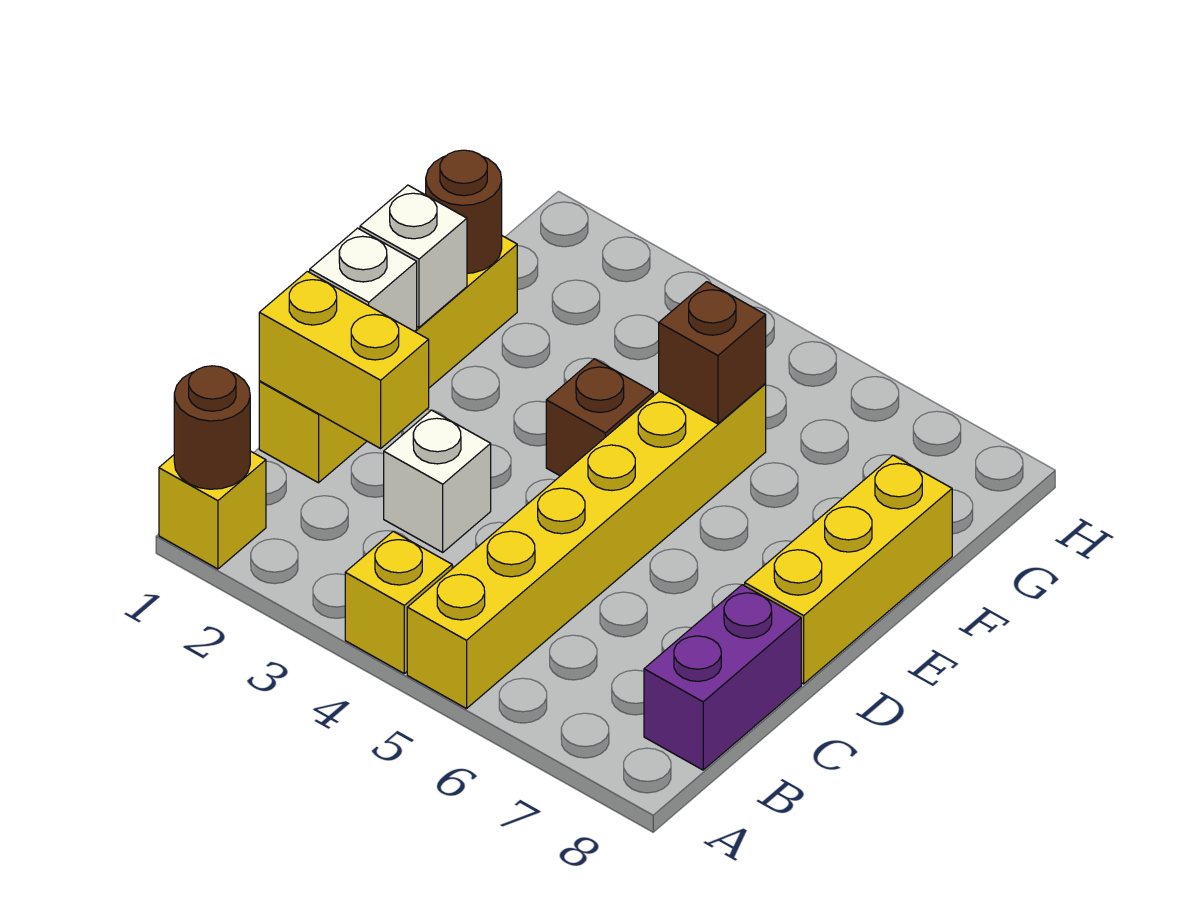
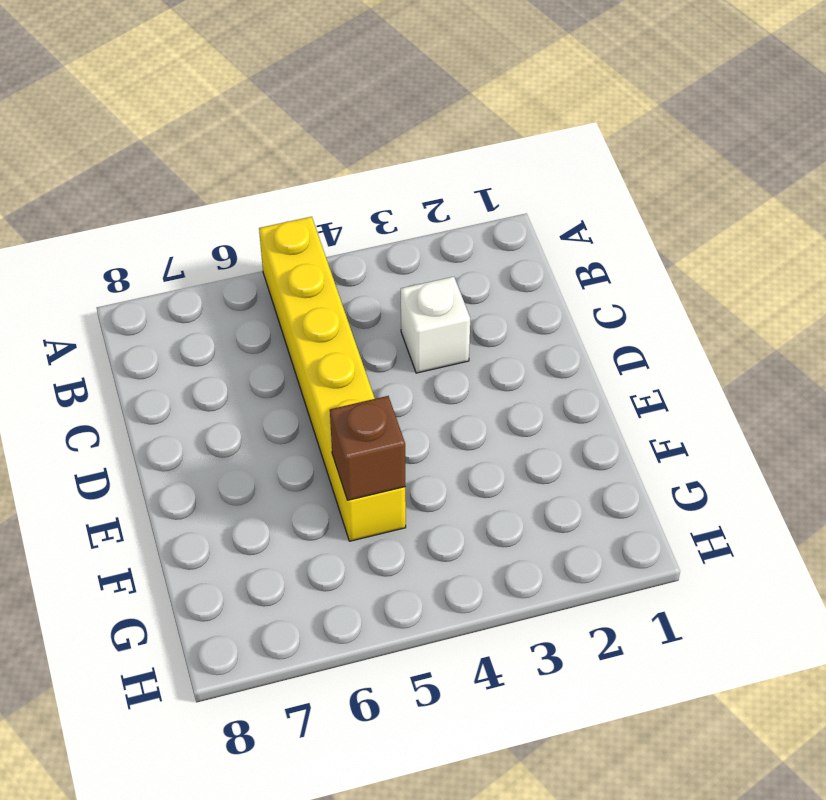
none -> yellow brick A1 level 1
none -> yellow brick A4 level 1
none -> purple brick B8:C8 level 1

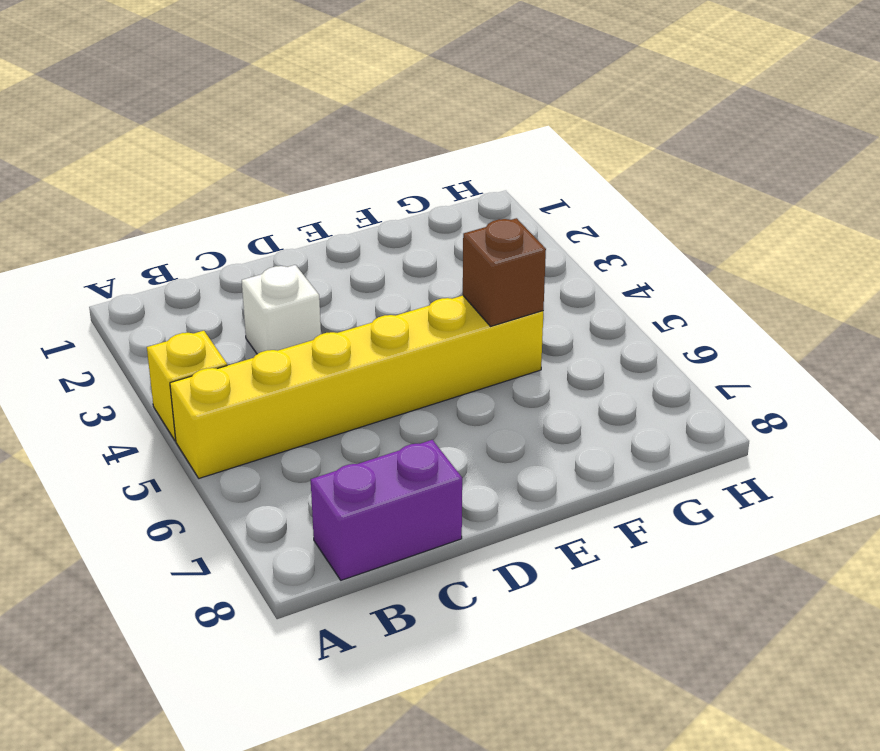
none -> yellow brick A1 level 1
none -> yellow brick C1:F1 level 1
none -> yellow brick D8:F8 level 1

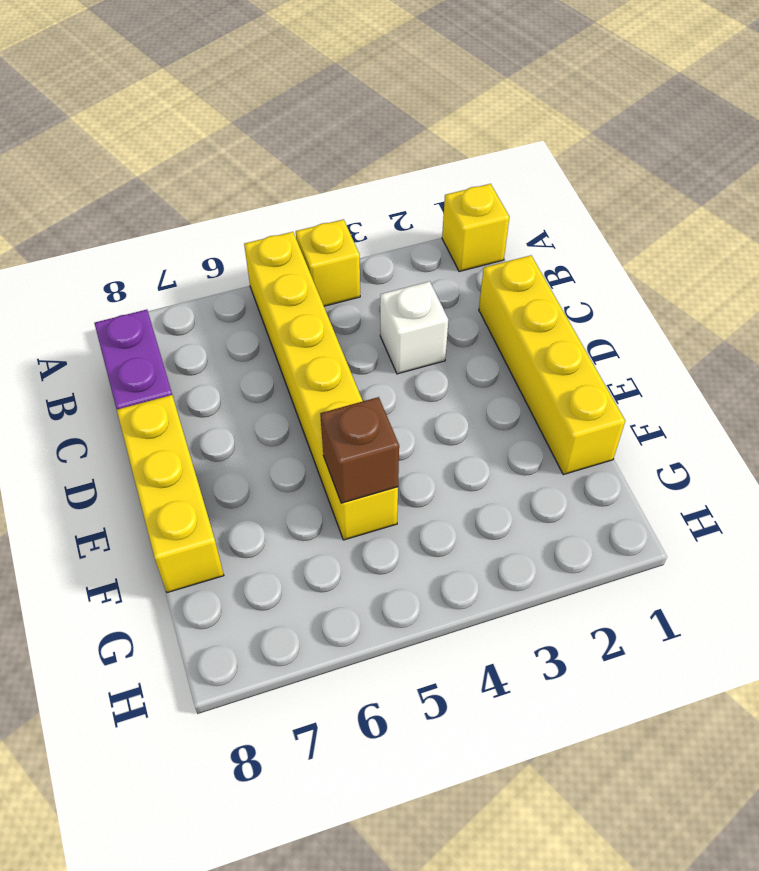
none -> brown brick E4 level 1
none -> brown round brick A1 level 2
none -> yellow brick C1:C2 level 2

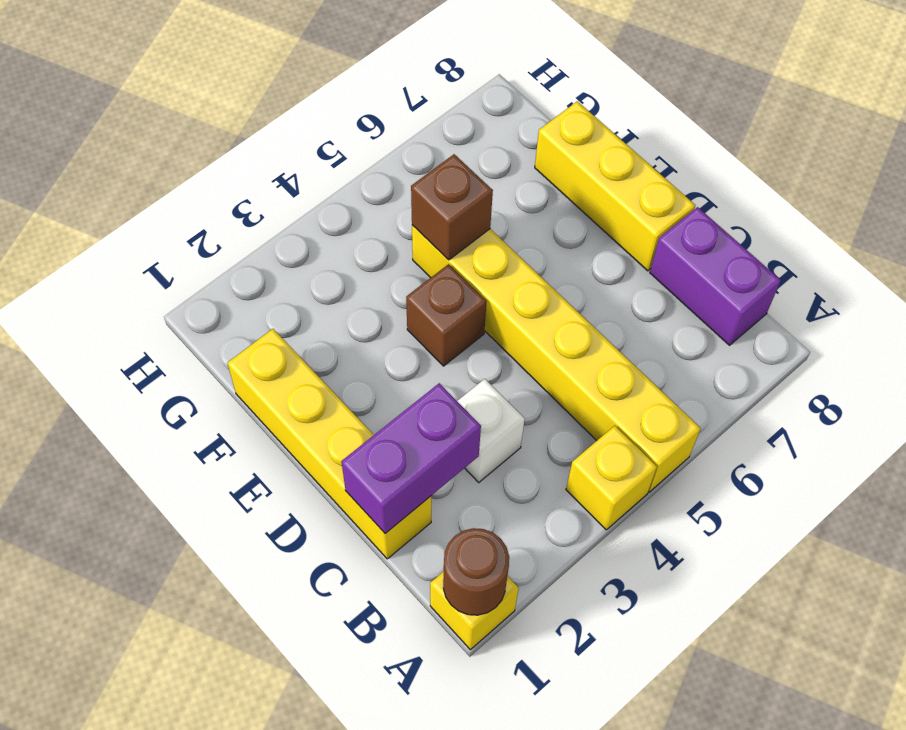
purple brick C1:C2 level 2 -> yellow brick C1:C2 level 2
none -> white brick D1 level 2
none -> white brick E1 level 2
none -> brown round brick F1 level 2

